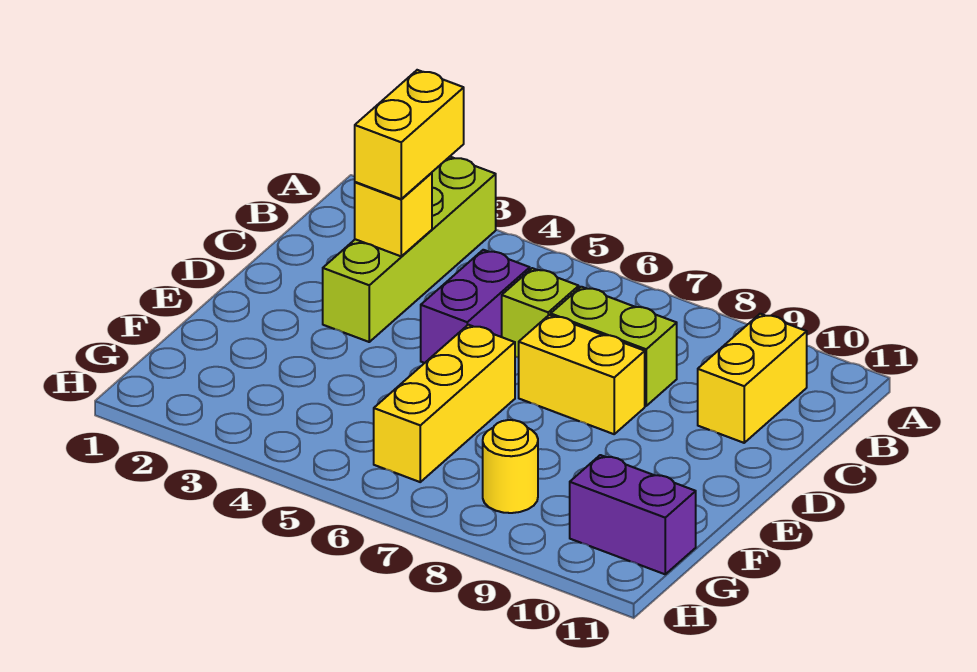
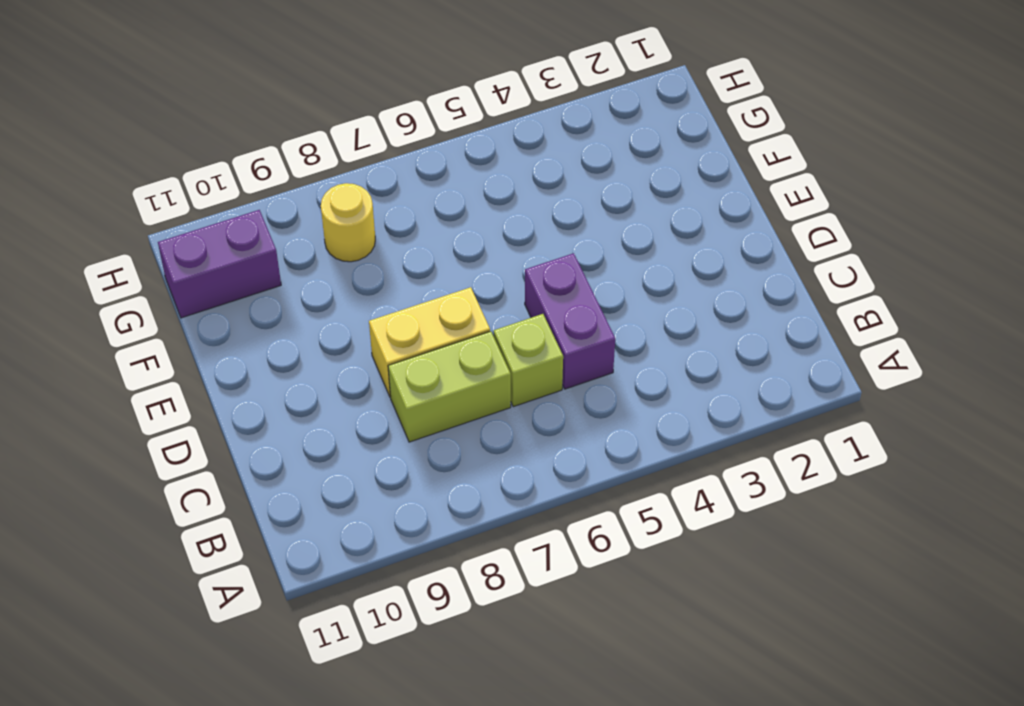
none -> lime brick A3:D3 level 1
none -> yellow brick B10:C10 level 1

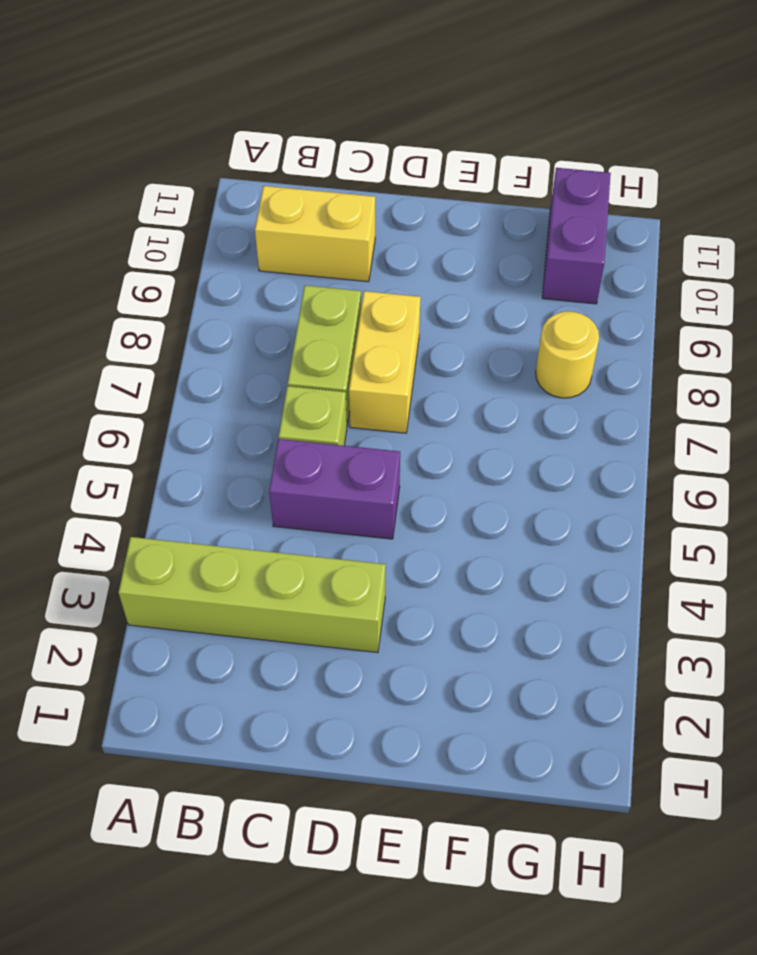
none -> yellow brick E6:G6 level 1
none -> yellow brick C3 level 2

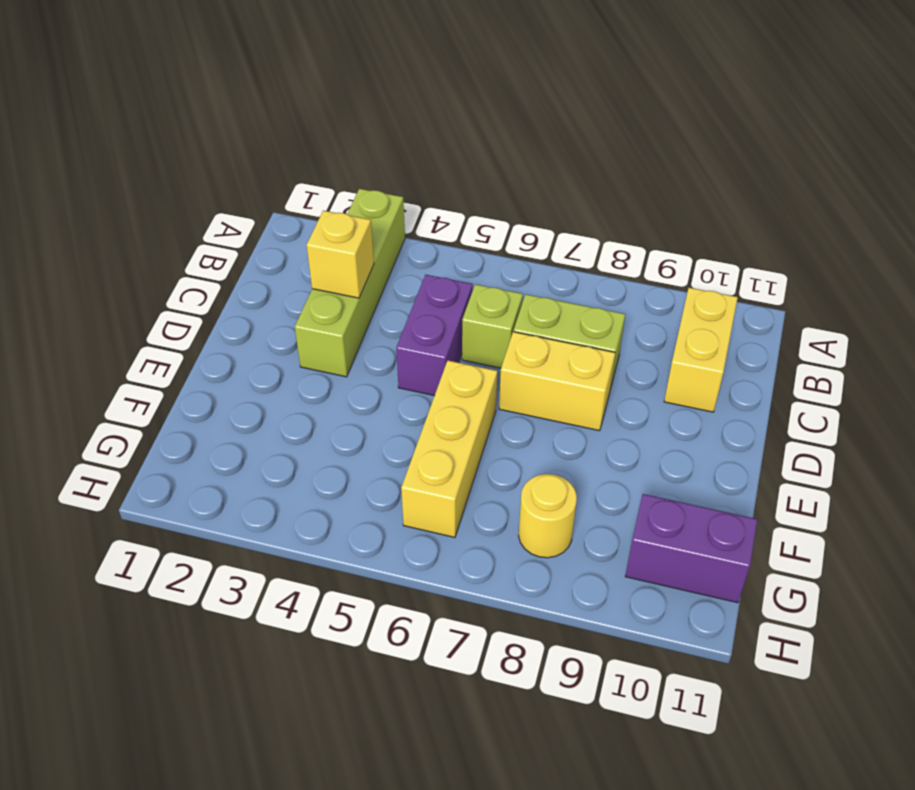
none -> yellow brick B3:C3 level 3

